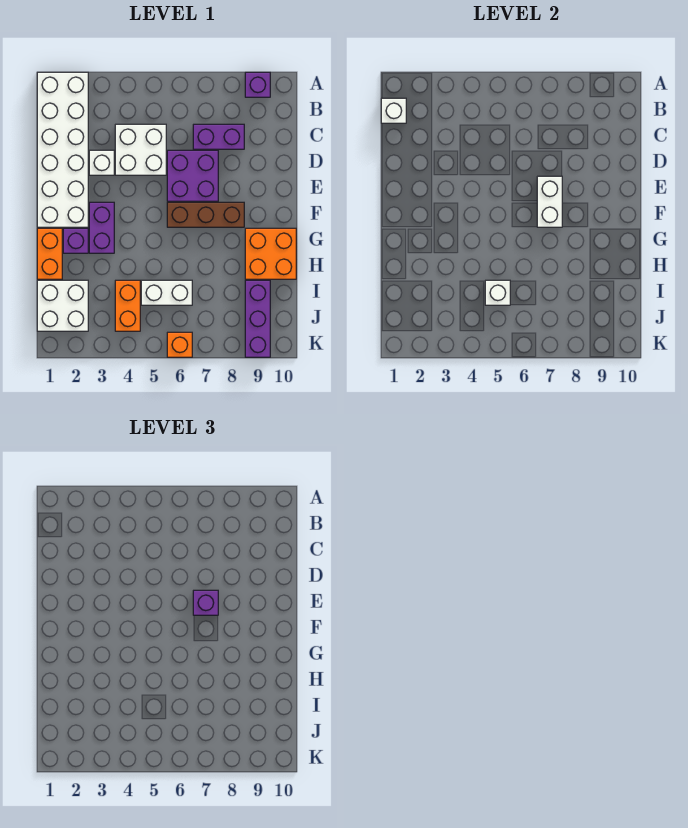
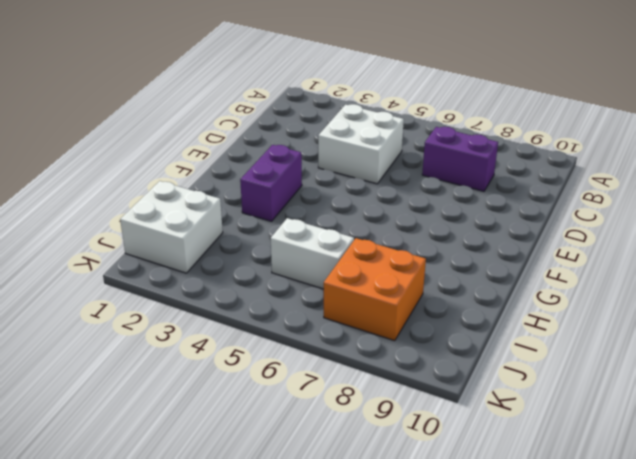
orange brick I7:J8 level 1 -> orange brick G9:H10 level 1
none -> white brick A1:F2 level 1
none -> purple brick A9 level 1
none -> white brick D3 level 1

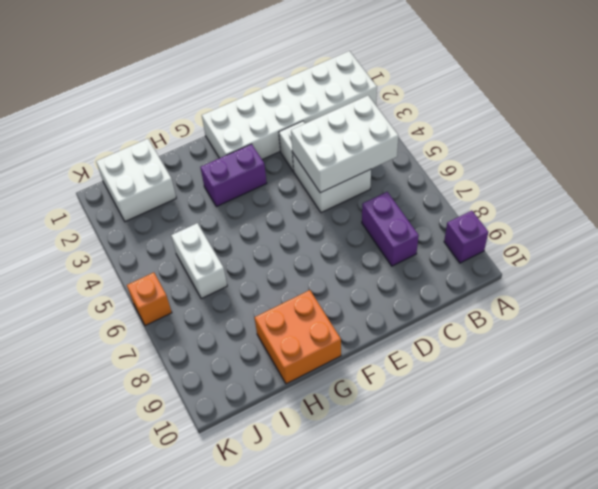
white brick B4:D5 level 2 -> none
none -> purple brick D6:E7 level 1
none -> brown brick F6:F8 level 1
none -> orange brick G1:H1 level 1

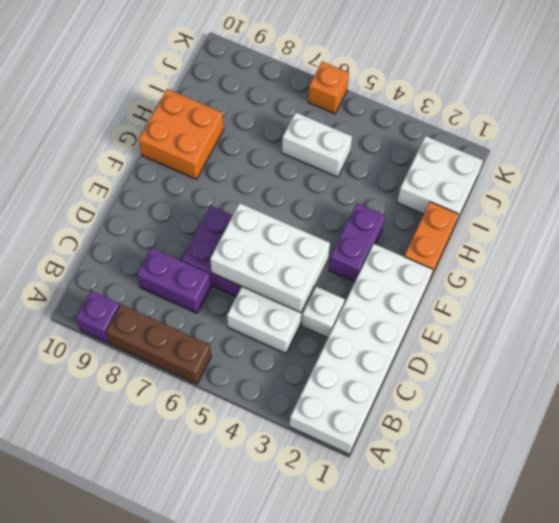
brown brick A6:A8 level 1 -> brown brick F6:F8 level 1
white brick D4:E6 level 2 -> none
none -> purple brick G2 level 1
none -> orange brick I4:J4 level 1
none -> purple brick I9:K9 level 1

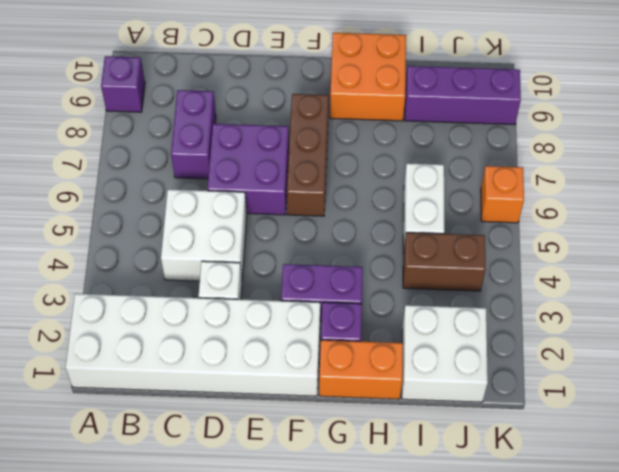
brown brick I4:J4 level 1 -> orange brick I4:J4 level 1
none -> white brick B1 level 2
none -> white brick E7:F7 level 2
none -> white brick I5 level 2

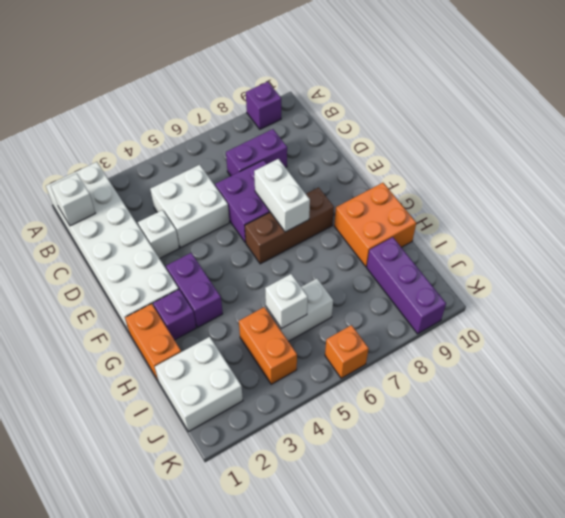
none -> purple brick E7 level 3

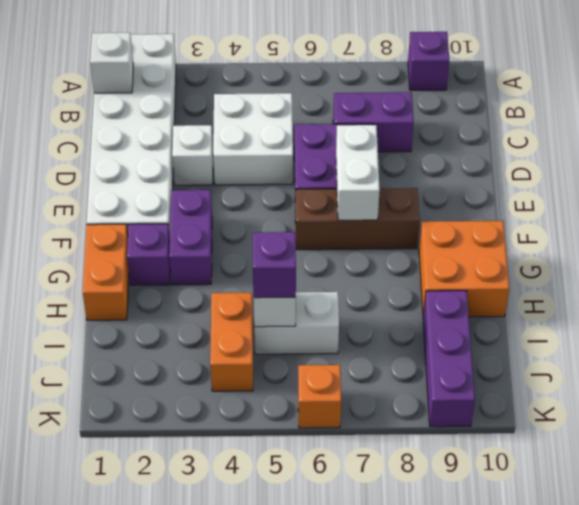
purple brick I5 level 3 -> purple brick E7 level 3
none -> white brick I1:J2 level 1

